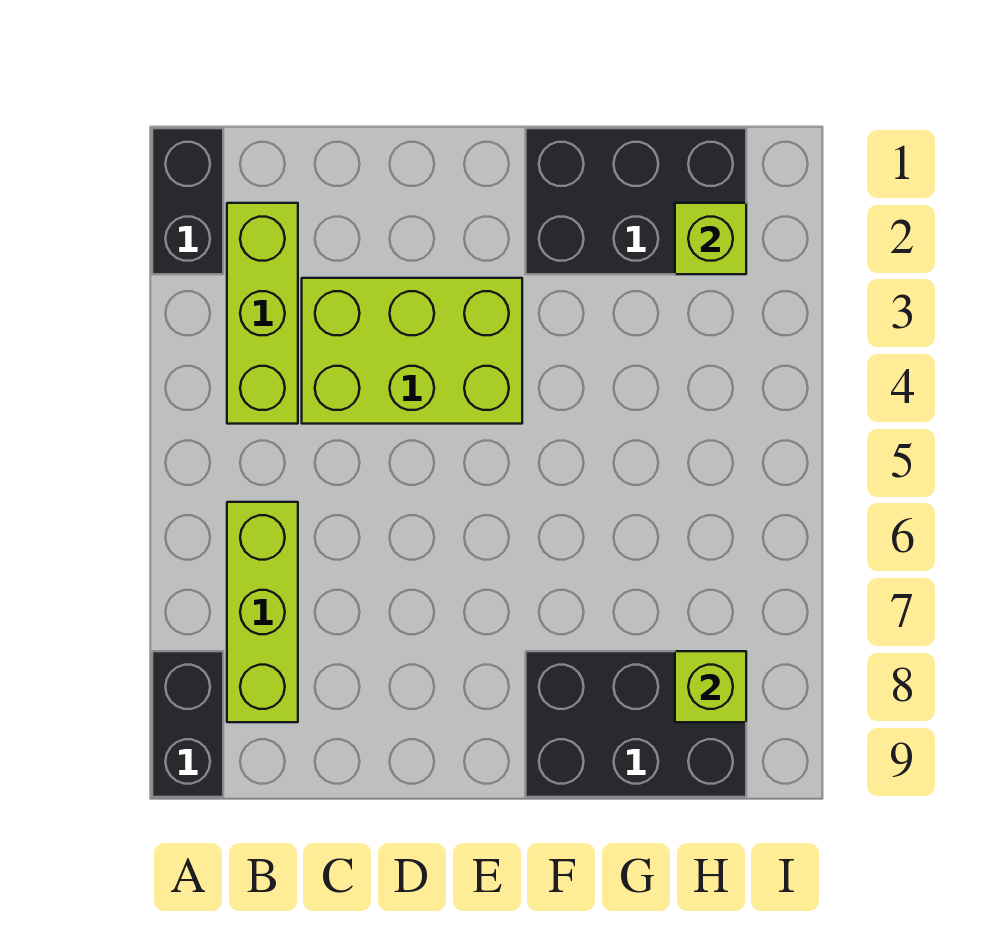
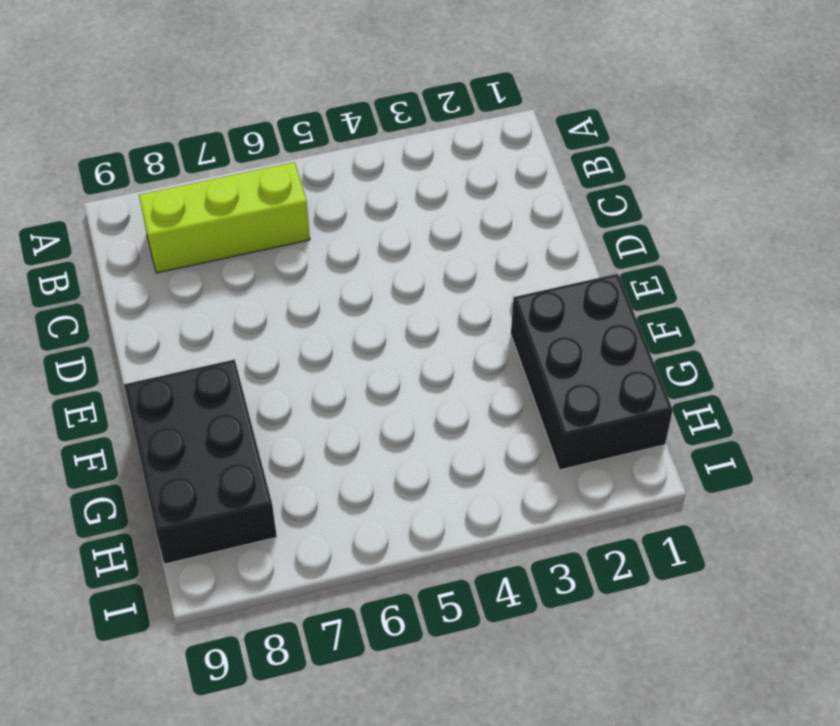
none -> black brick A1:A2 level 1
none -> black brick A8:A9 level 1

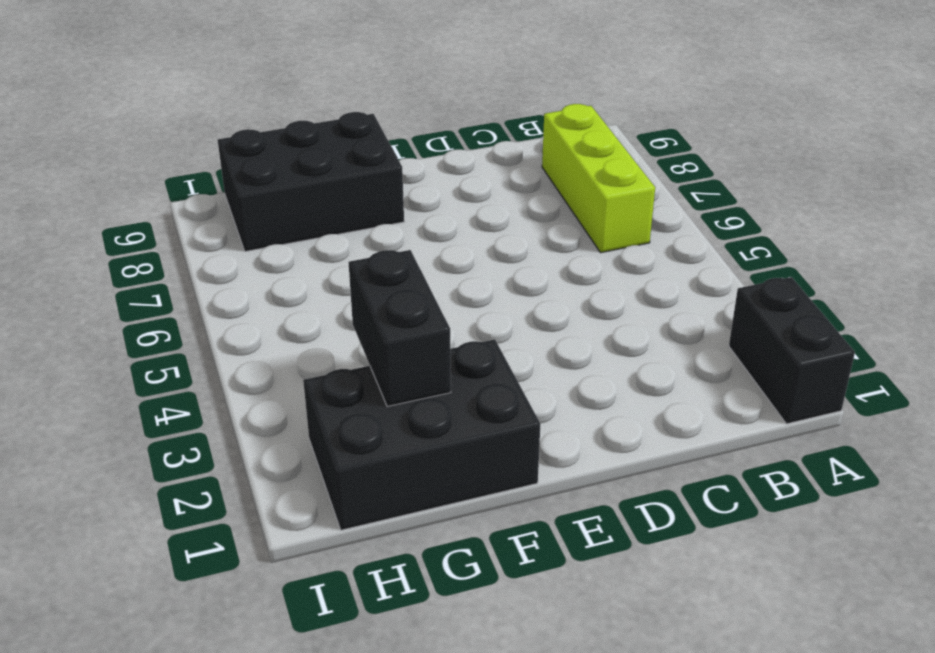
black brick G2:G3 level 2 -> black brick A8:A9 level 1
none -> lime brick B2:B4 level 1
none -> lime brick C3:E4 level 1

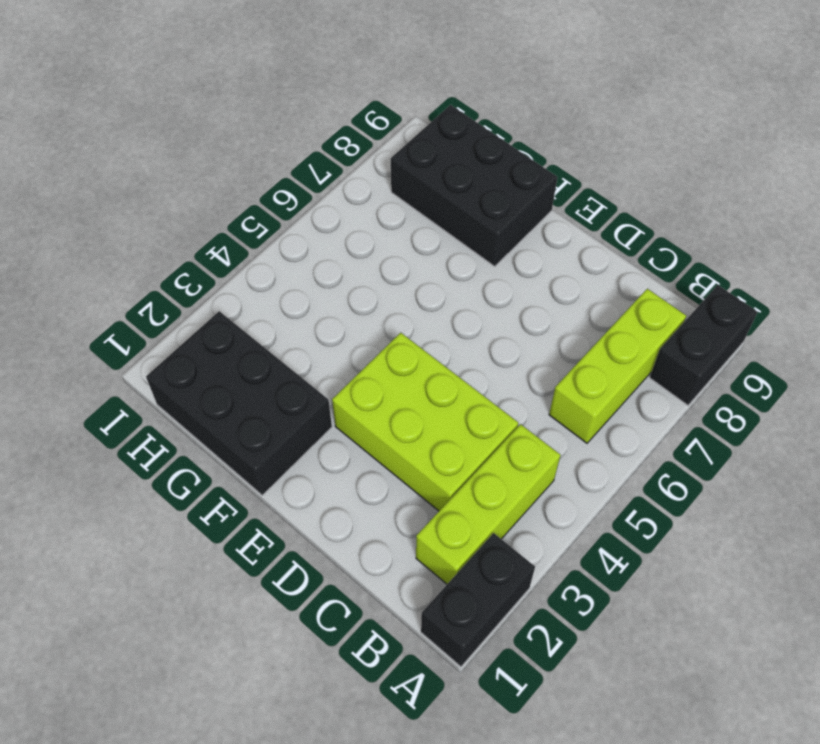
none -> lime brick H2 level 2
none -> lime brick H8 level 2

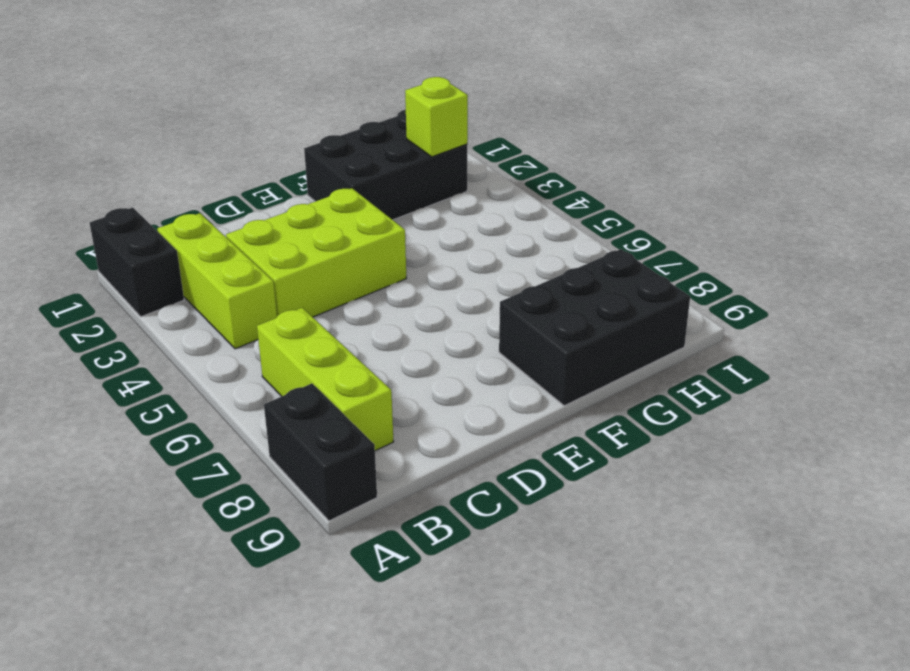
none -> lime brick H8 level 2

